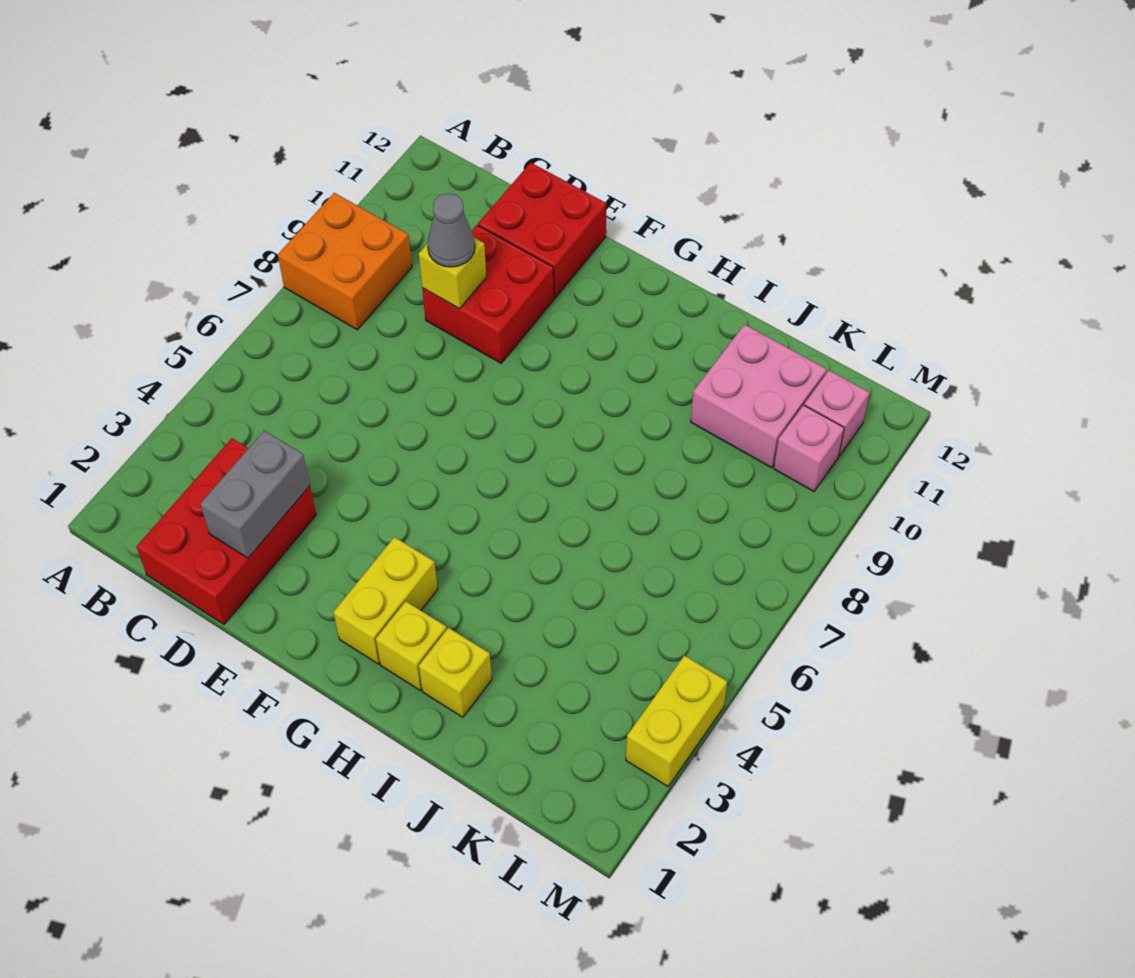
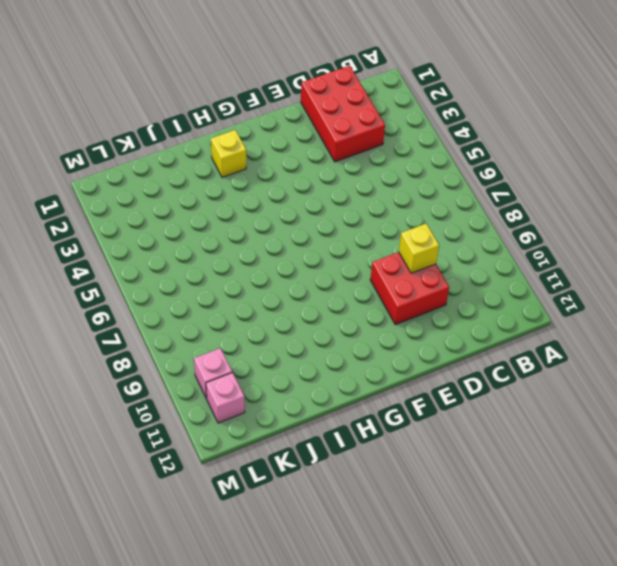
none -> orange brick A8:B9 level 1
none -> red brick D11:E12 level 1
none -> yellow brick G2:G3 level 1

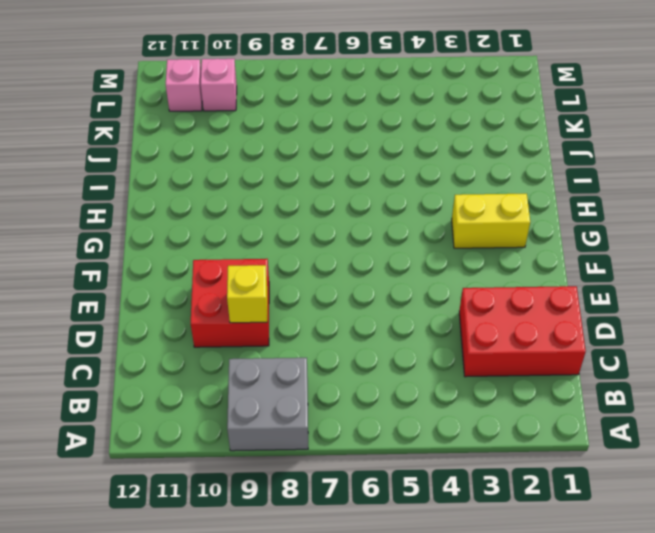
grey brick A8:B9 level 1 -> orange brick A8:B9 level 1
none -> red brick D11:E12 level 1
none -> yellow brick H2 level 1
none -> yellow brick I2 level 1

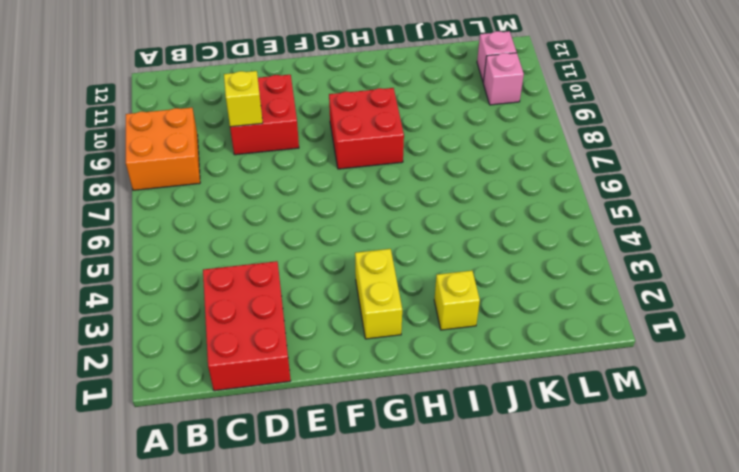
red brick G8:H9 level 1 -> red brick D11:E12 level 1
none -> yellow brick H2 level 1
none -> pink brick J10:K11 level 1
none -> yellow brick M3:M4 level 1

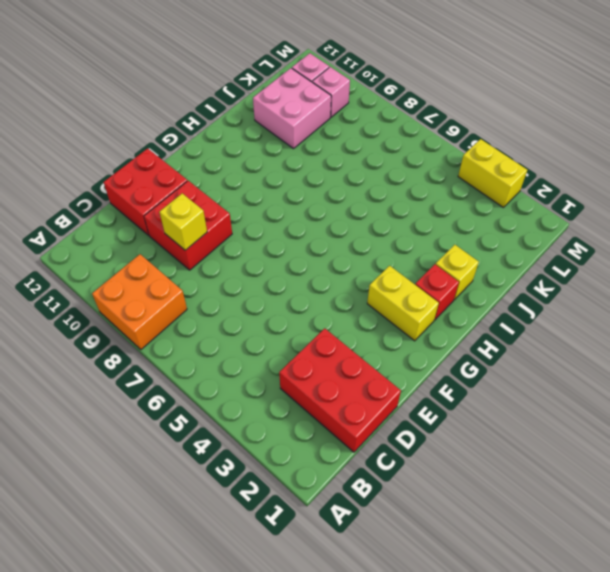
red brick H2 level 1 -> yellow brick H2 level 1
none -> grey brick D2:D3 level 2
none -> grey cone D9 level 3

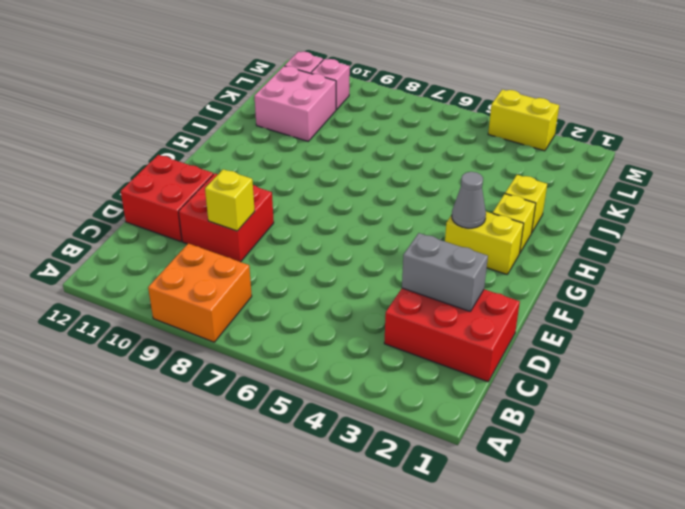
grey cone G3 level 2 -> grey cone D9 level 3

